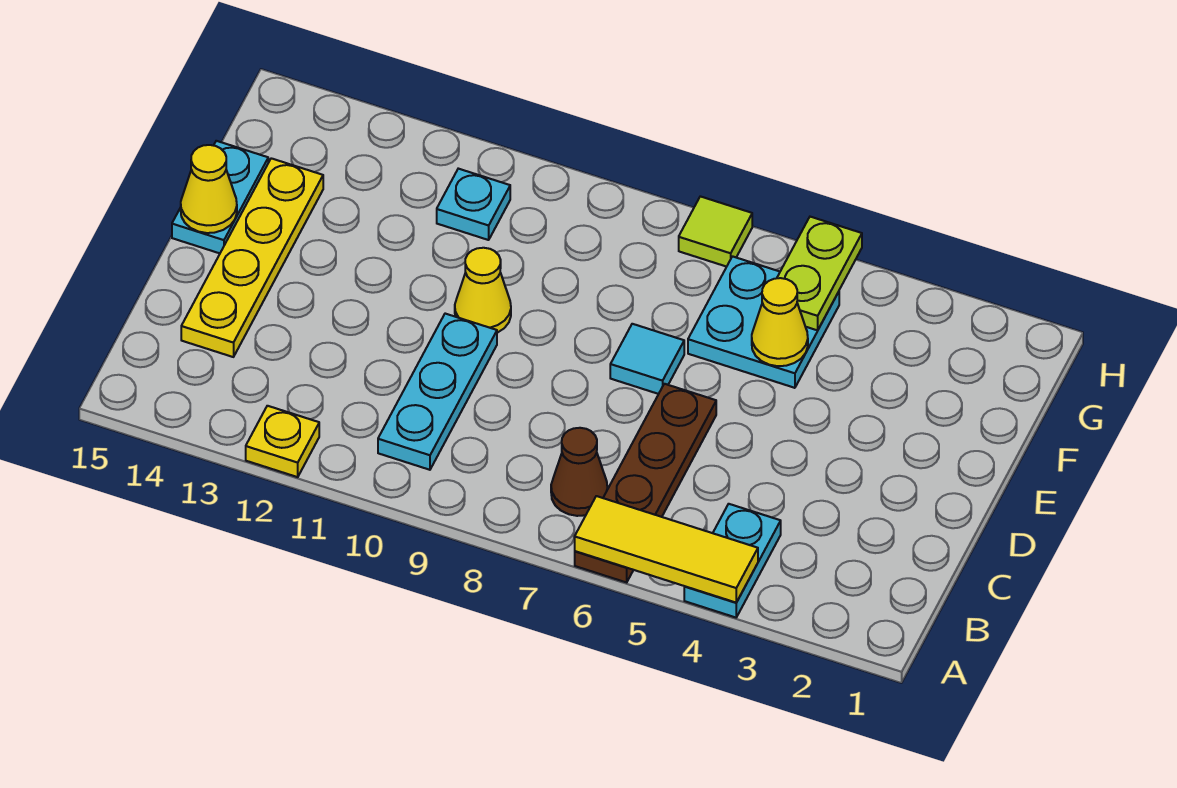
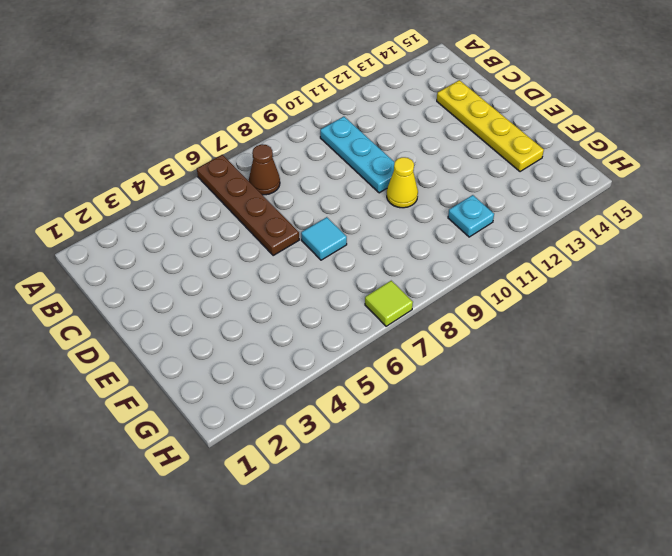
none -> cyan plate A4:B4 level 1
none -> yellow plate A12 level 1
none -> cyan plate E15:F15 level 1

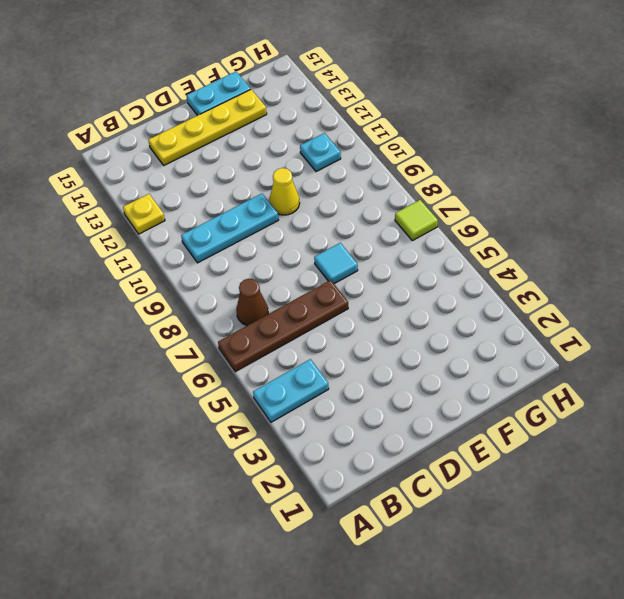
none -> cyan plate F5:G6 level 1
none -> yellow tile A4:A6 level 2
none -> yellow cone E15 level 2

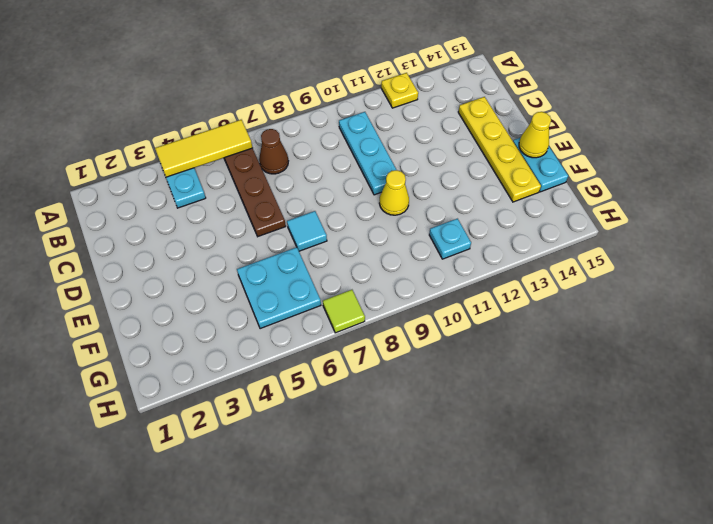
none -> yellow cone F5 level 2
none -> lime plate G5:H5 level 2

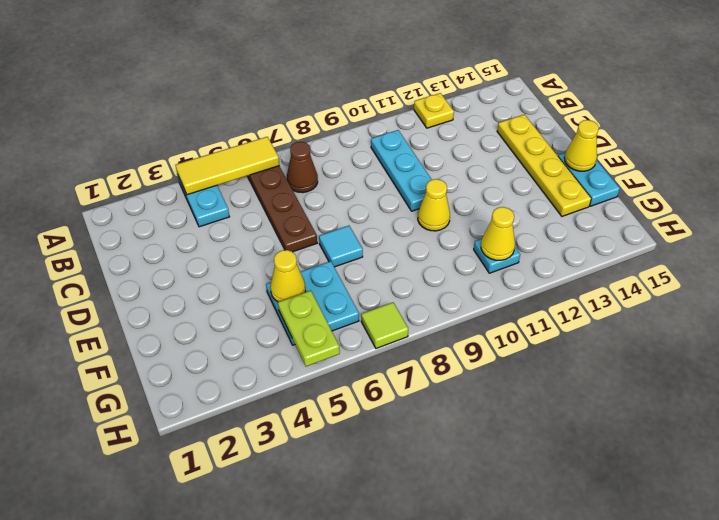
yellow cone G11 level 2 -> none

